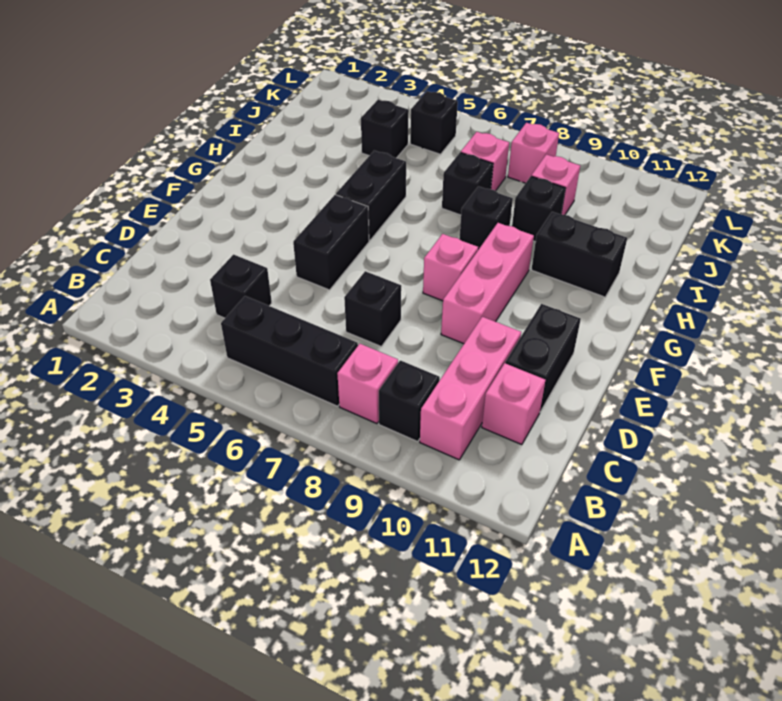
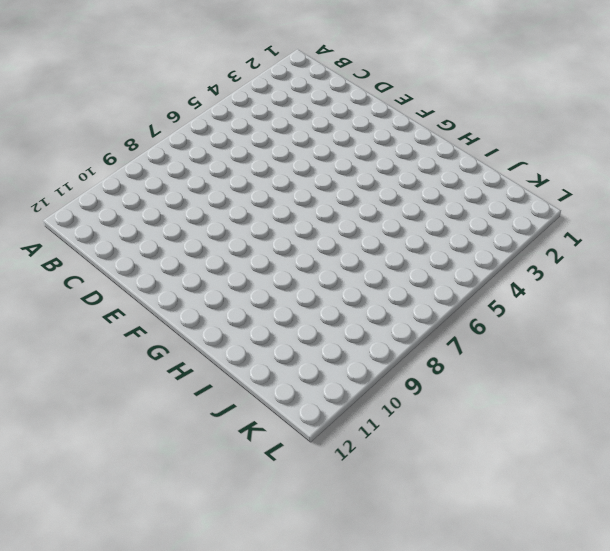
none -> black brick B5:B7 level 1
none -> pink brick B8 level 1
none -> black brick B9 level 1

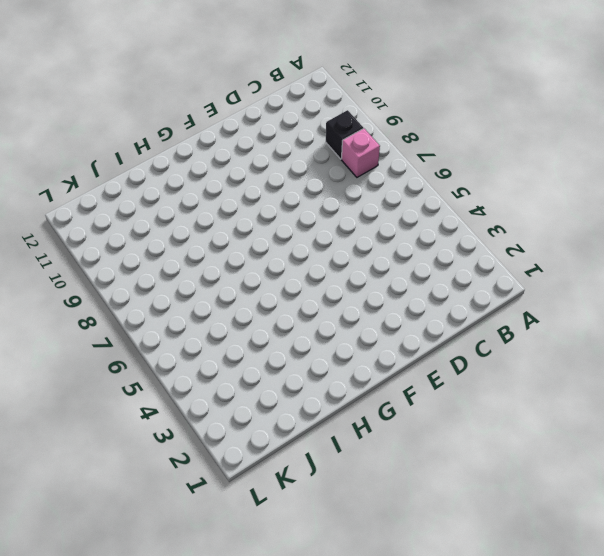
none -> black brick B5:B7 level 1
none -> pink brick B10:D10 level 1
none -> black brick C4 level 1

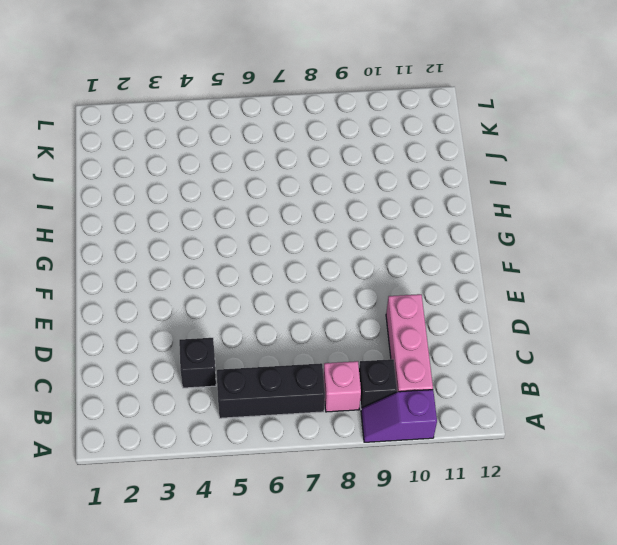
purple slope A9:A10 level 1 top 10 -> none
none -> pink brick C11 level 1
none -> black brick D7 level 1
none -> black brick D11:E11 level 1

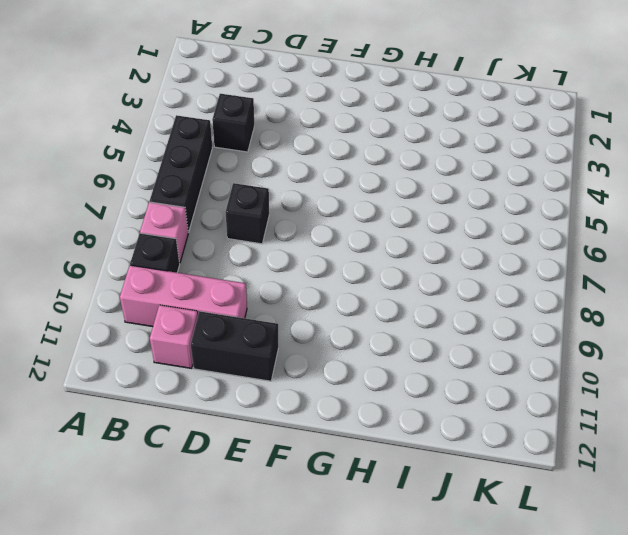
none -> black brick E5:F5 level 1
none -> pink brick E9:G9 level 1
none -> pink brick F8 level 1

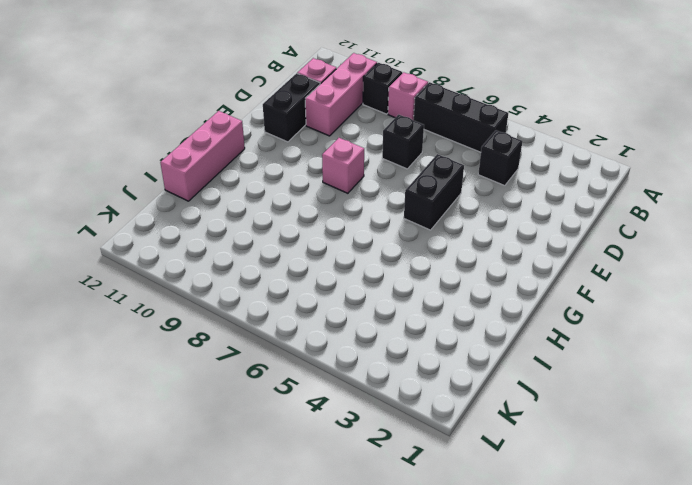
pink brick G12:I12 level 1 -> pink brick E9:G9 level 1
none -> black brick G5:H5 level 1
none -> black brick H8 level 1
none -> black brick H10:H11 level 1

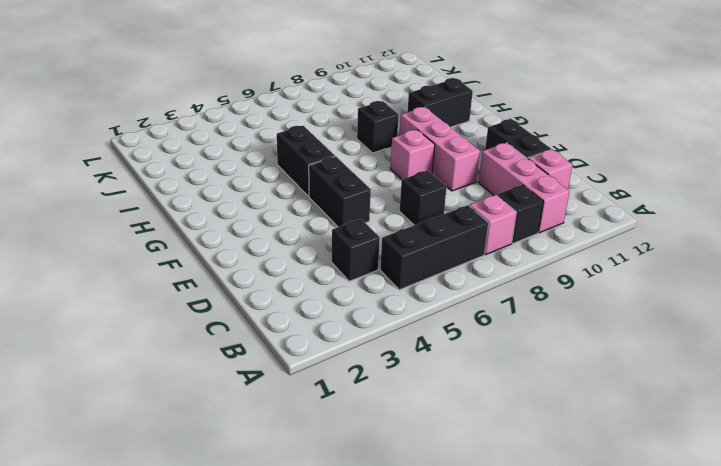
none -> black brick I7 level 1
none -> black brick I9 level 1
none -> black brick J4 level 1

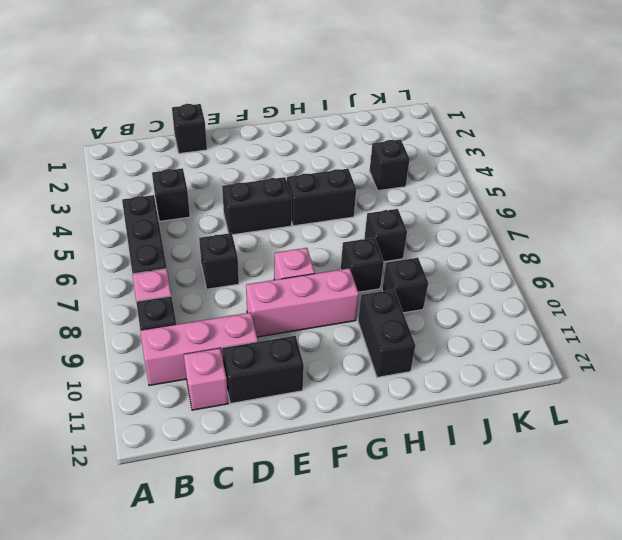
black brick D1 level 1 -> black brick K5 level 1
none -> pink brick J7 level 1
none -> pink brick J9 level 1
none -> pink brick K8 level 1

